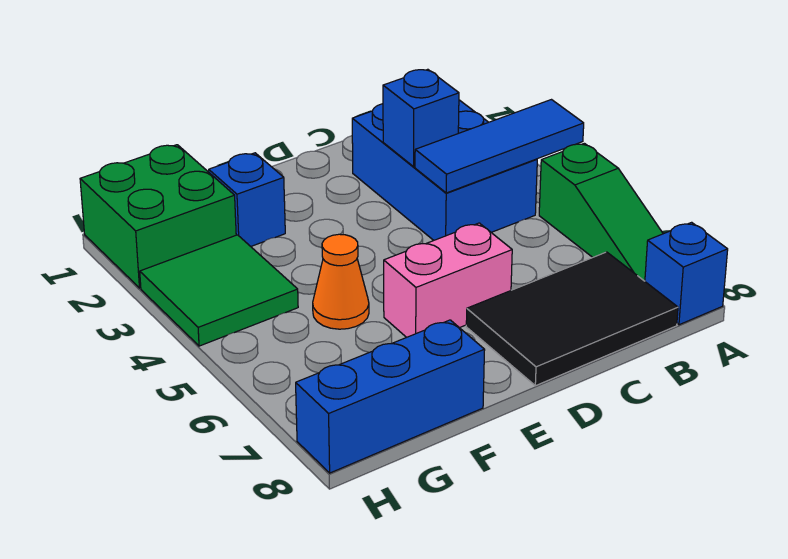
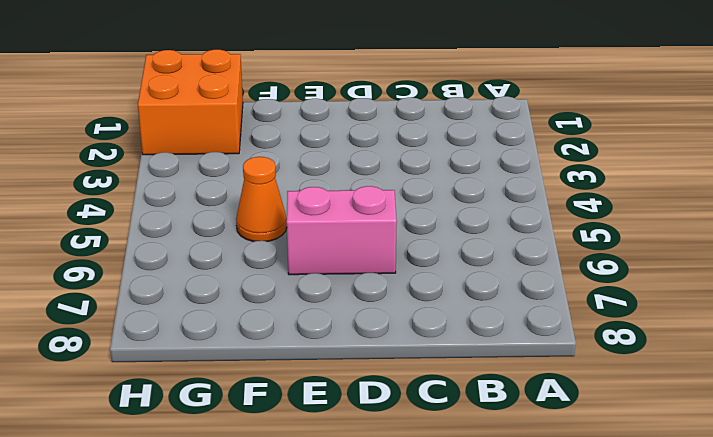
orange brick G1:H2 level 1 -> green brick G1:H2 level 1
none -> green slope A5:A7 level 1 top 5
none -> blue brick A8 level 1
none -> blue brick B2:C4 level 1

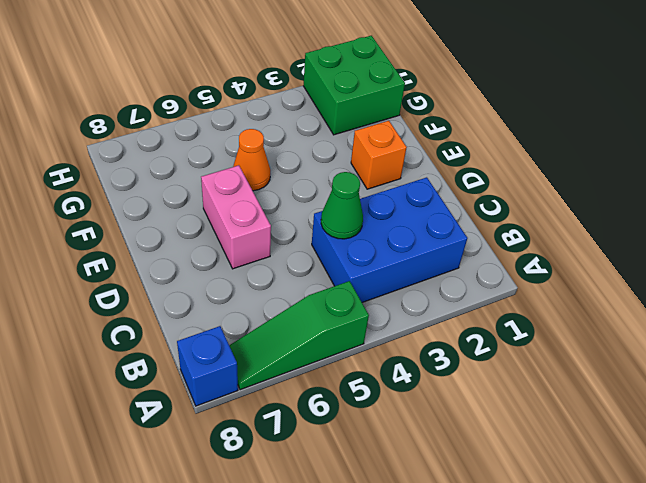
green cone C4 level 2 -> blue tile A4:C4 level 2
orange brick E2 level 1 -> none
none -> black tile B7:D8 level 1
none -> blue brick F2 level 1
none -> blue brick F8:H8 level 1

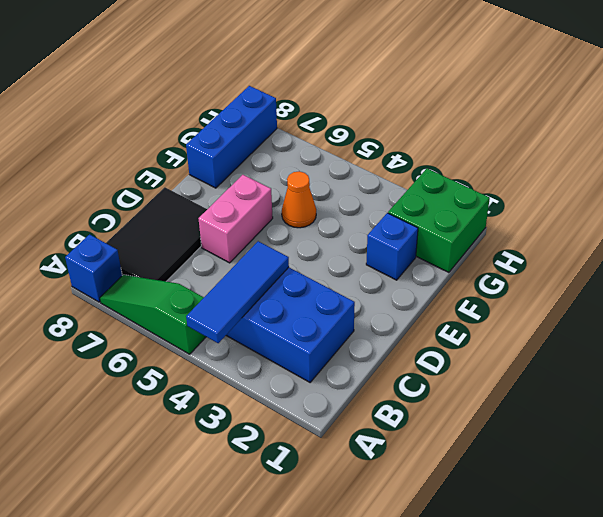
none -> green tile G3:H4 level 1
none -> blue brick C3 level 2

